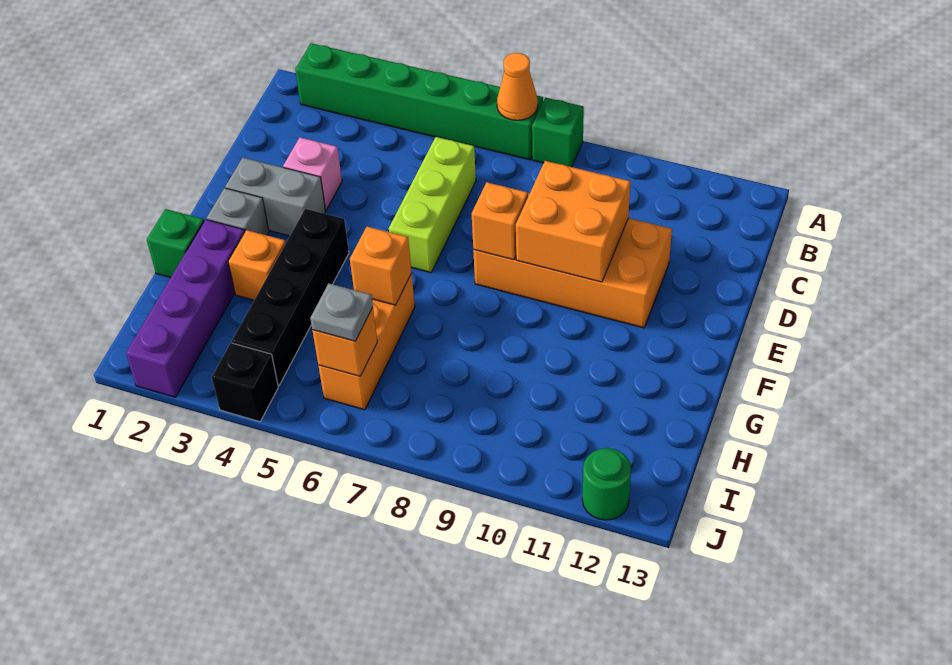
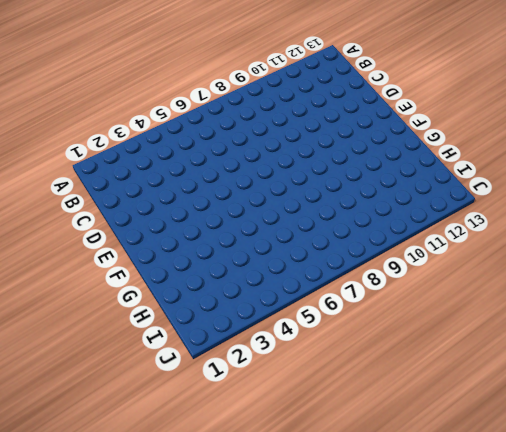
none -> green brick A2:A7 level 1
none -> green brick A8 level 1
none -> lime brick C6:E6 level 1

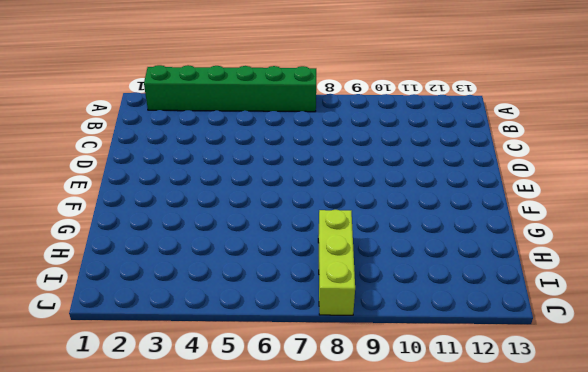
lime brick H8:J8 level 1 -> lime brick C6:E6 level 1
none -> green brick A8 level 1
none -> pink brick D3 level 1
none -> orange brick D8:E11 level 1

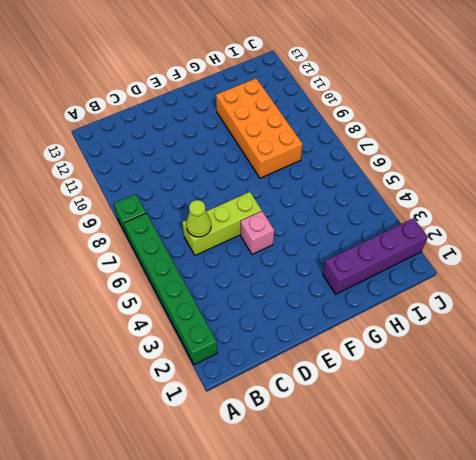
lime cone C6 level 2 -> none
pink brick E5 level 1 -> pink brick D3 level 1
orange brick G8:H11 level 1 -> orange brick D8:E11 level 1
none -> grey brick E2:E3 level 1
none -> grey brick F2 level 1
none -> black brick F4:I4 level 1

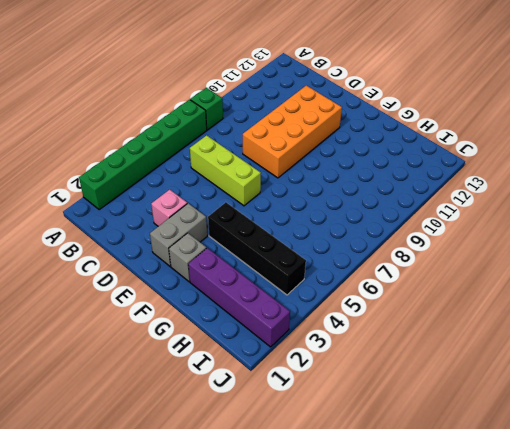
none -> green brick G1 level 1
none -> orange brick G3 level 1
none -> orange brick G6:I6 level 1

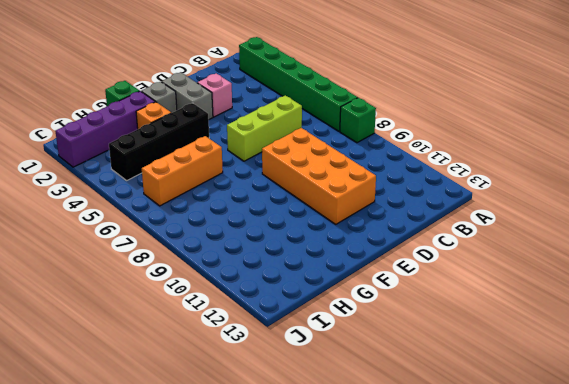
none -> black brick J4 level 1
none -> green round brick J12 level 1
none -> orange cone A7 level 2

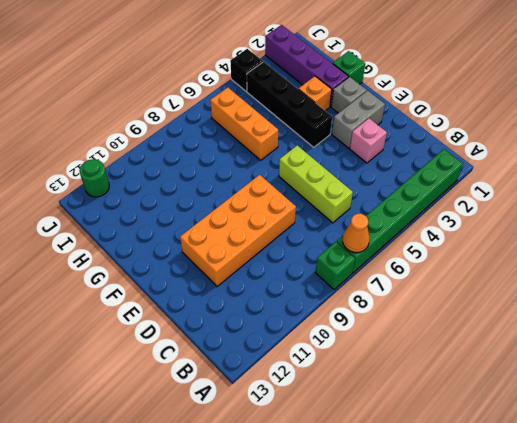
none -> orange brick D9:E10 level 2
none -> orange brick E8 level 2
none -> orange brick G6 level 2

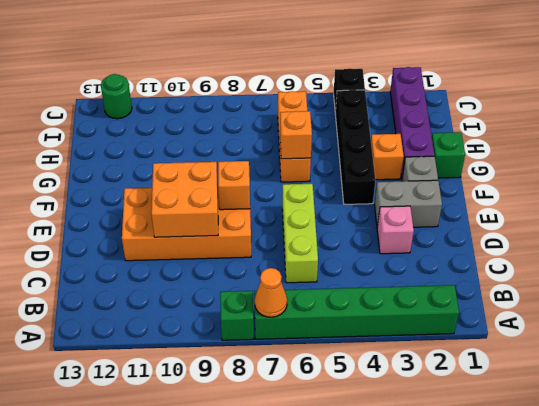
none -> orange brick I6 level 2
none -> grey plate I6 level 3

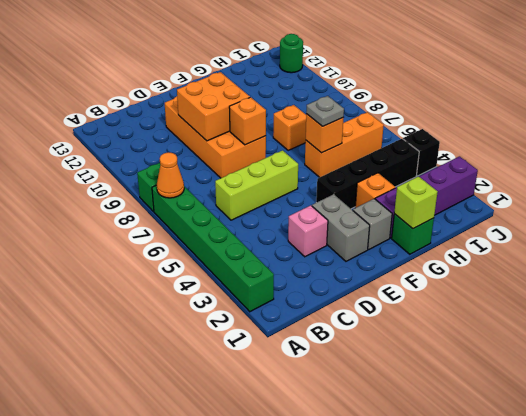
lime brick G1 level 2 -> none
grey plate G6 level 3 -> grey plate I6 level 3
orange brick G8 level 1 -> orange brick I6 level 2

